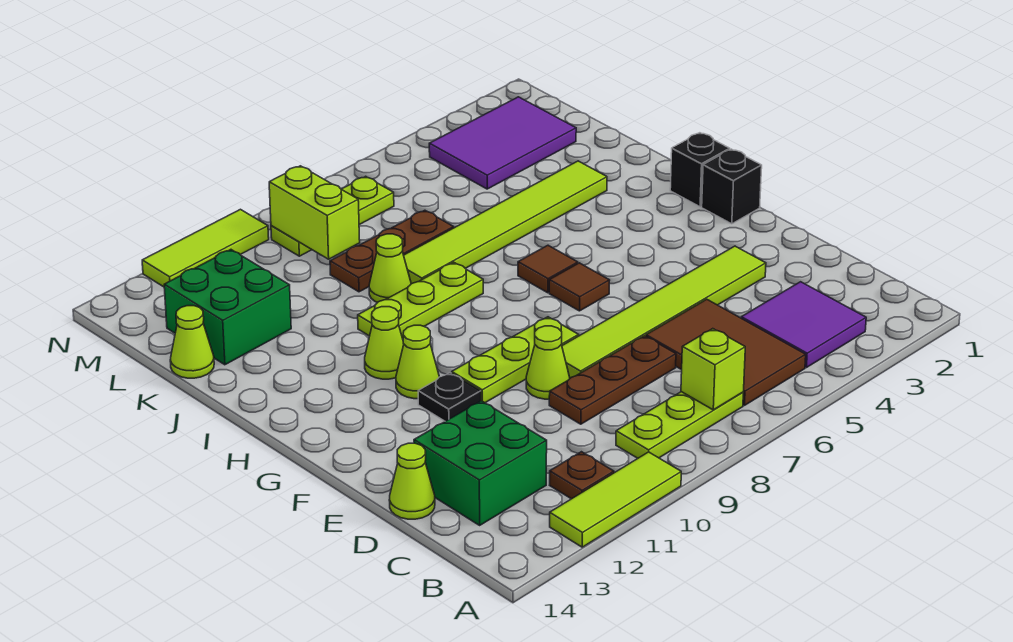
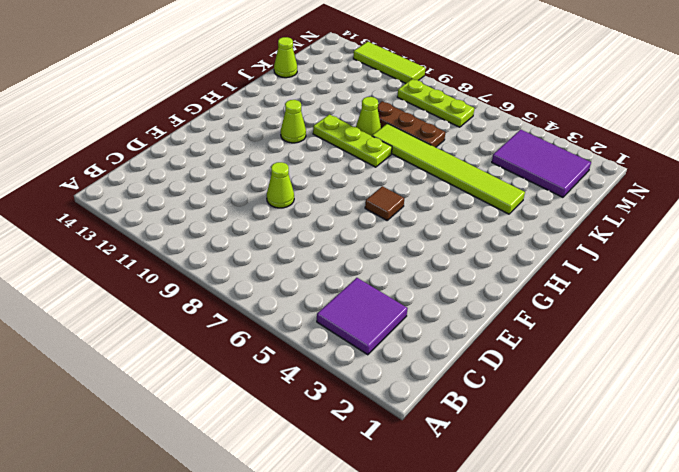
none -> lime tile A10:A12 level 1
none -> brown tile B5:D6 level 1
none -> lime plate B7:B9 level 1

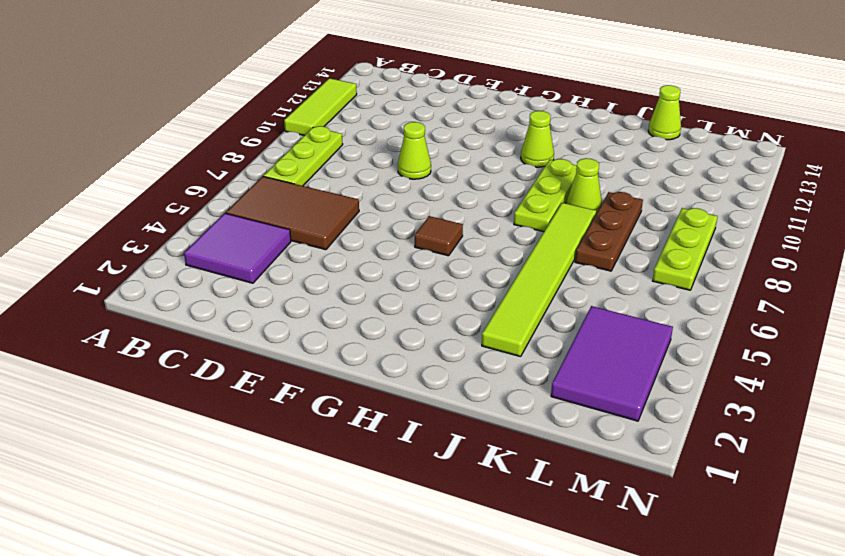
none -> brown plate B11 level 1
none -> green brick C12:D13 level 1
none -> brown plate D7:D9 level 1

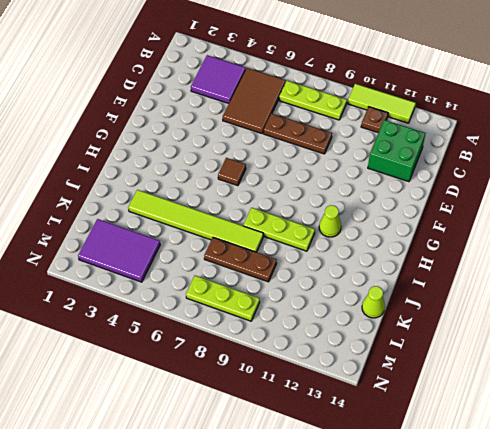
none -> lime cone D14 level 1
none -> lime tile E3:E8 level 1
none -> lime cone E9 level 1

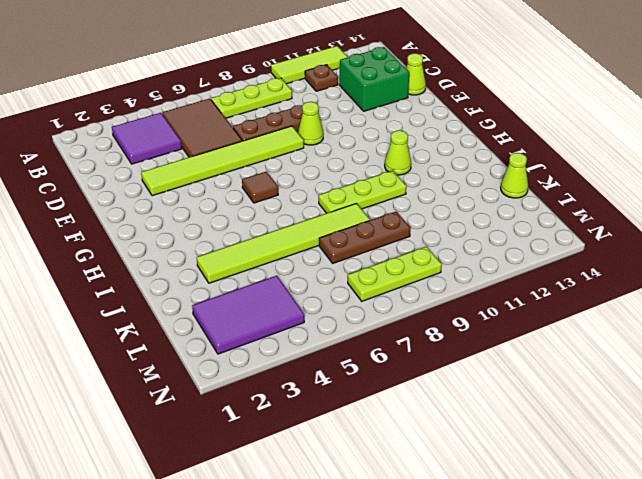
none -> lime plate F8:F10 level 1
none -> black plate F11 level 1
none -> black brick G1 level 1

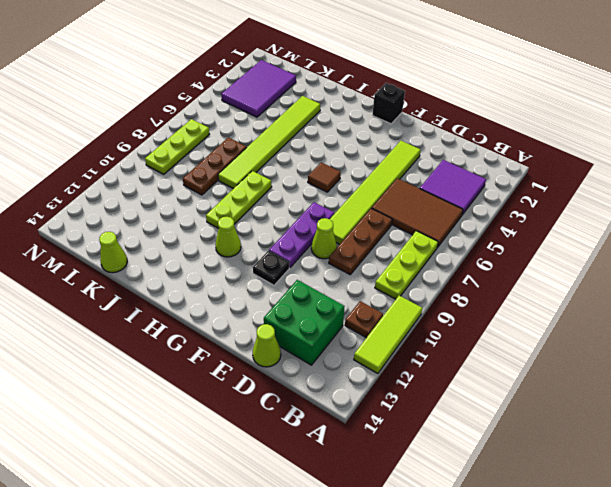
purple plate F8:F10 level 1 -> lime plate F8:F10 level 1
none -> lime cone G11 level 1
none -> black brick H1 level 1
none -> brown tile H6 level 1

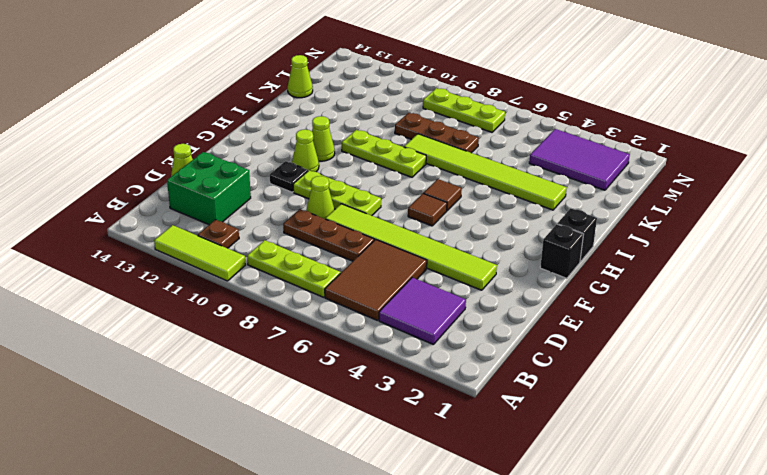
none -> lime cone J9 level 1
none -> green brick K12:L13 level 1
none -> lime tile N10:N12 level 1

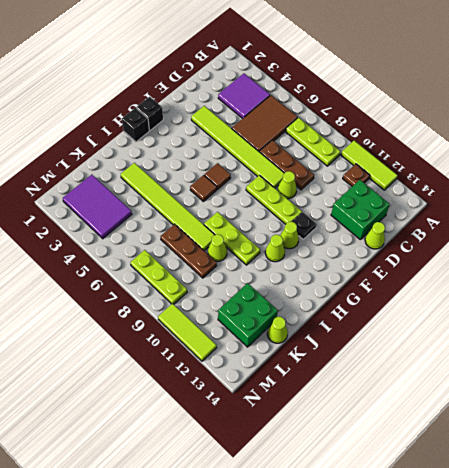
none -> lime brick B7 level 2
none -> lime brick L9:M9 level 2

